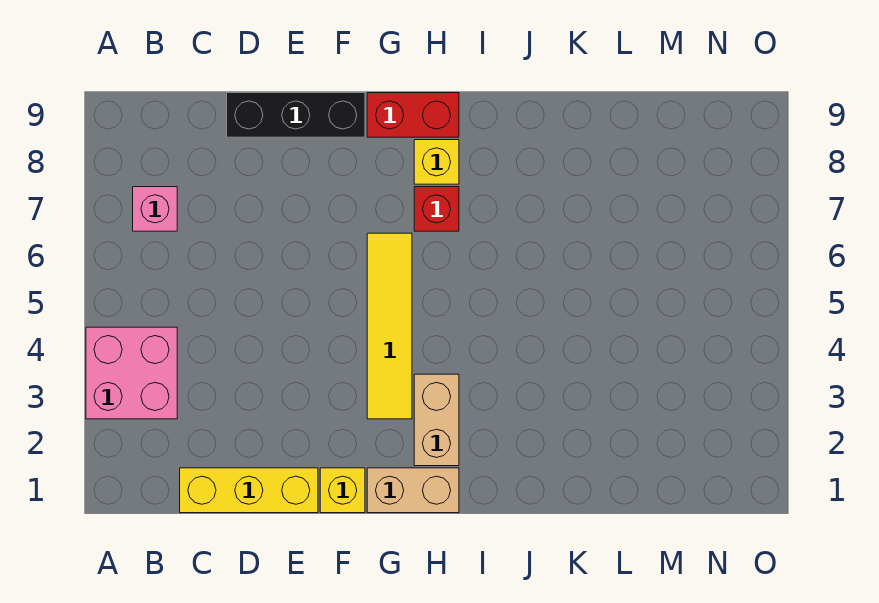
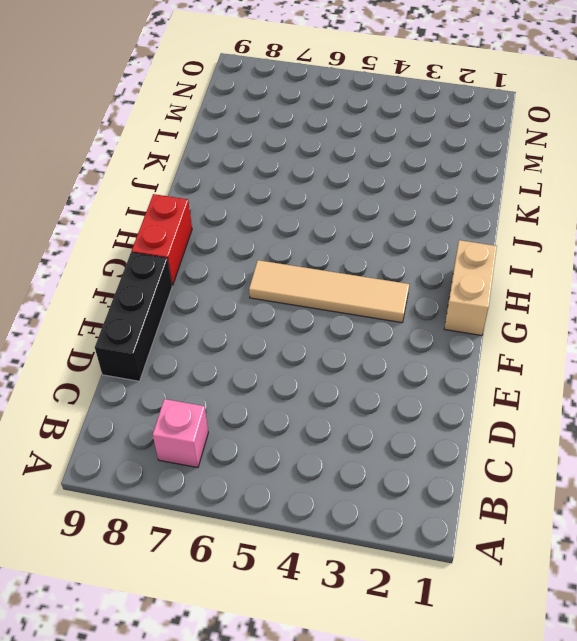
tan tile G3:G6 level 1 -> yellow tile G3:G6 level 1
none -> pink brick A3:B4 level 1
none -> yellow brick C1:E1 level 1

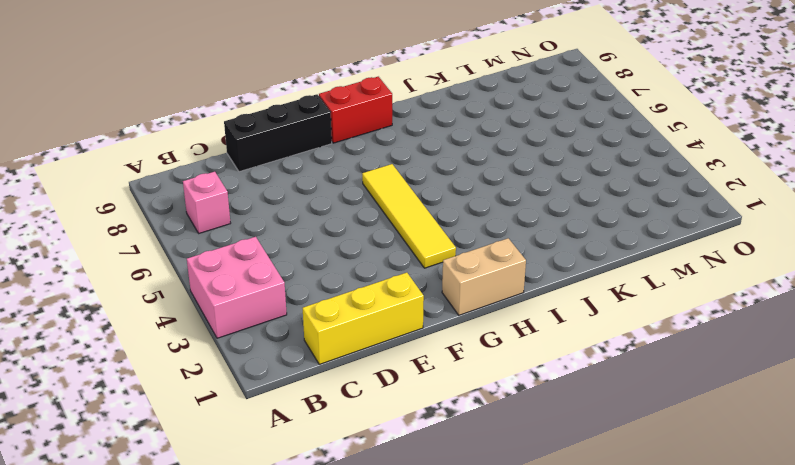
none -> yellow brick F1 level 1
none -> tan brick H2:H3 level 1

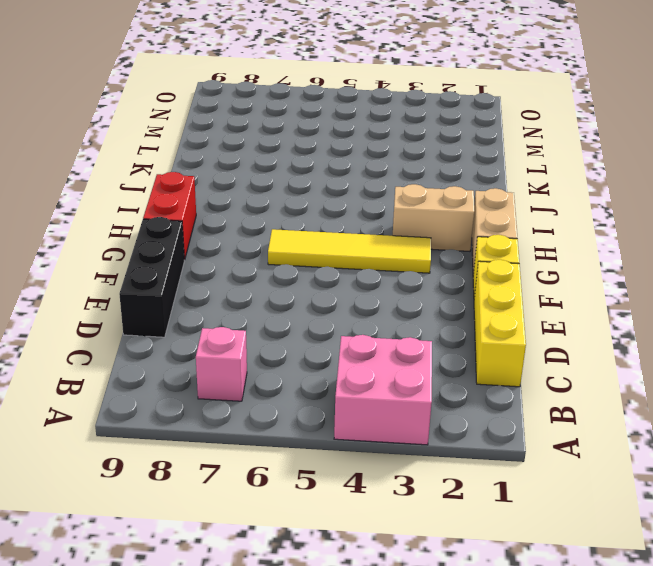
none -> red brick H7 level 1
none -> yellow brick H8 level 1

